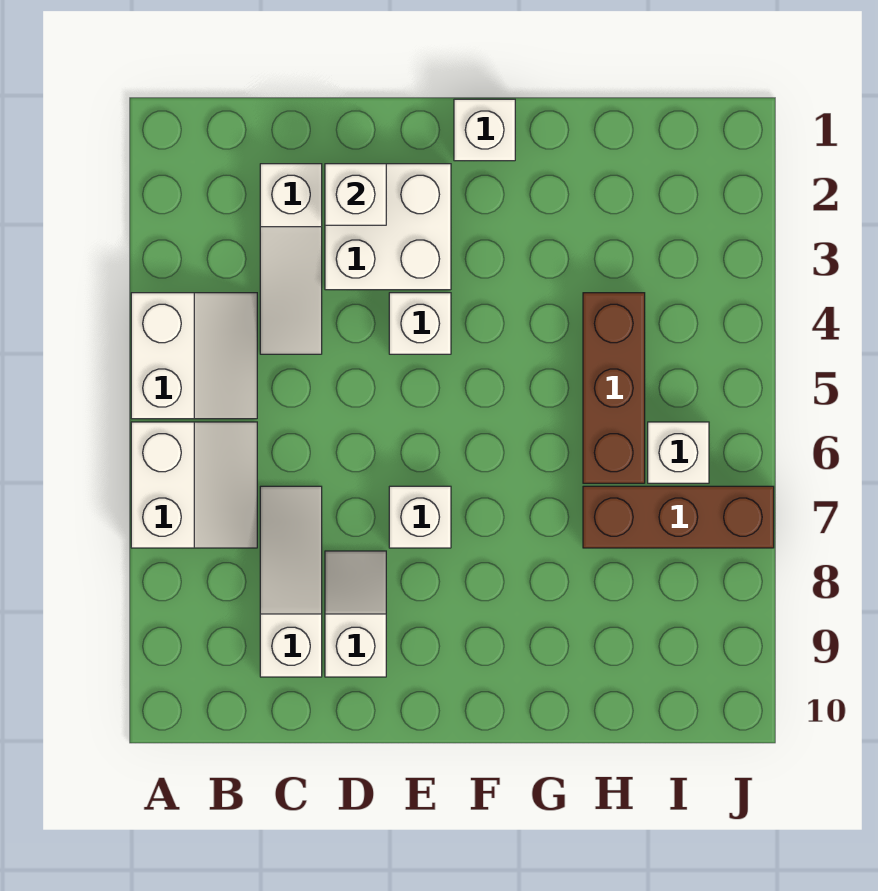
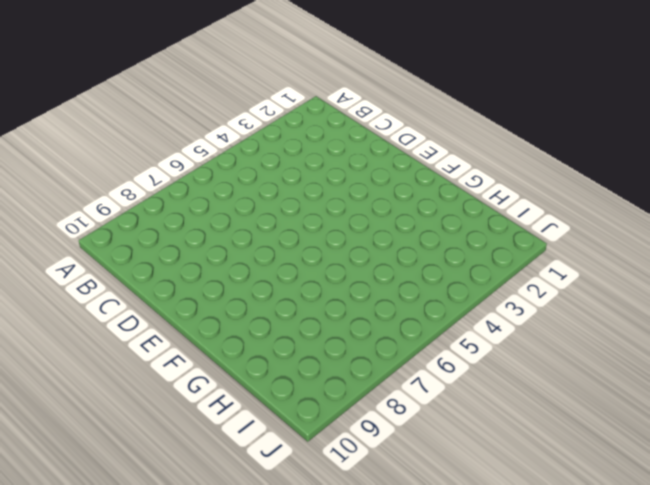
none -> white slope A4:B5 level 1 top A
none -> white slope A6:B7 level 1 top A
none -> white slope C2:C4 level 1 top 2

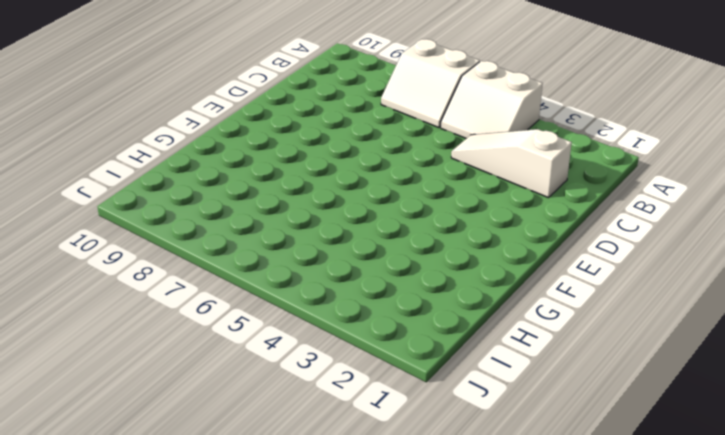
none -> white slope C7:C9 level 1 top 9
none -> white brick D2:E3 level 1
none -> white slope D8:D9 level 1 top 9

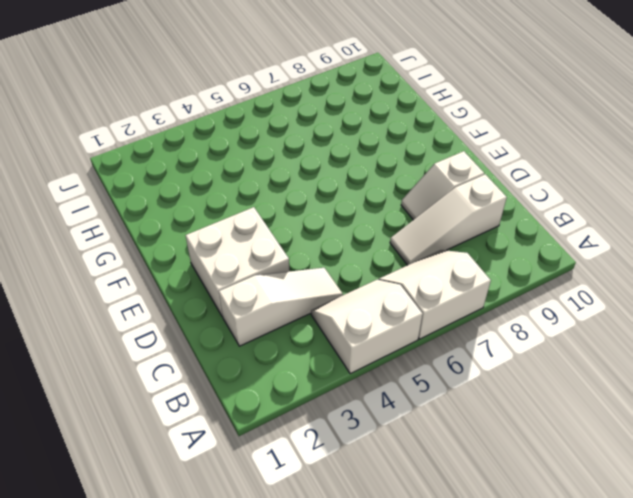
none -> white brick E4 level 1
none -> white brick E7 level 1
none -> white brick F1 level 1

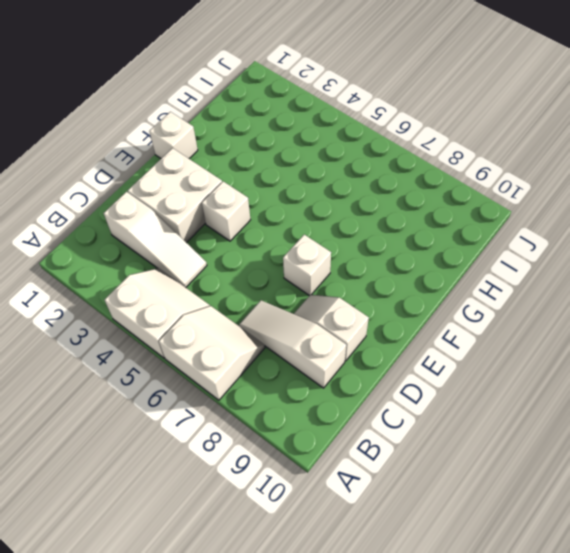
none -> brown brick H4:H6 level 1
none -> brown brick H7:J7 level 1
none -> white brick I6 level 1

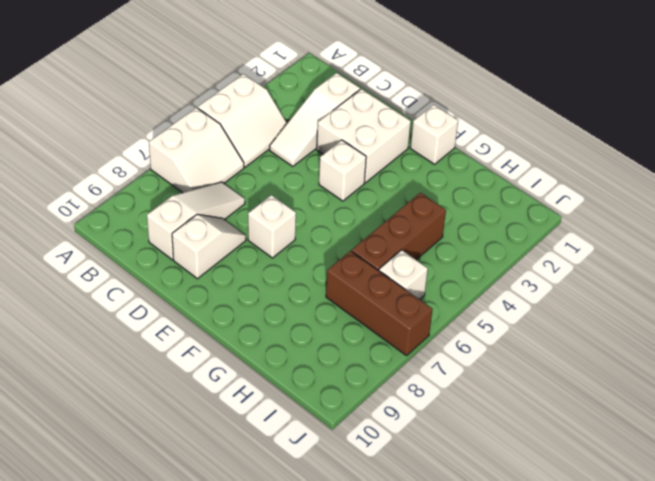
none -> white brick D2 level 2

